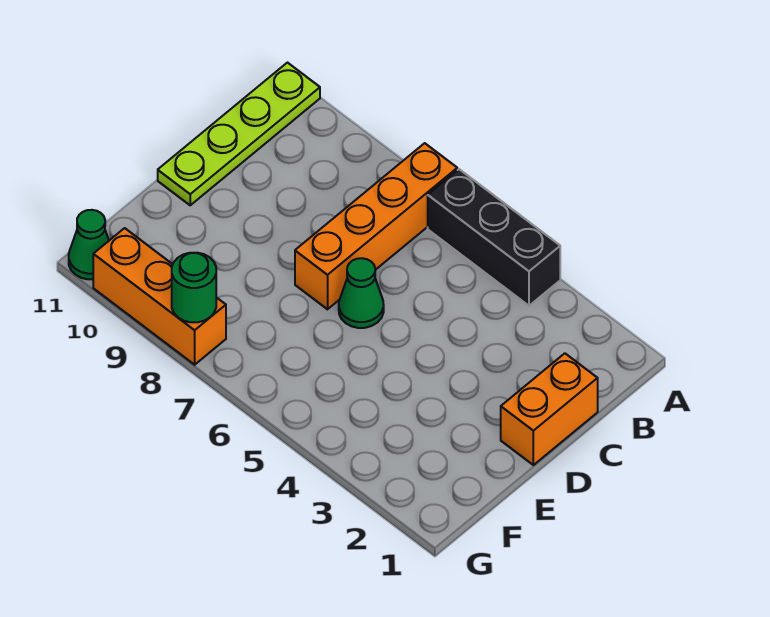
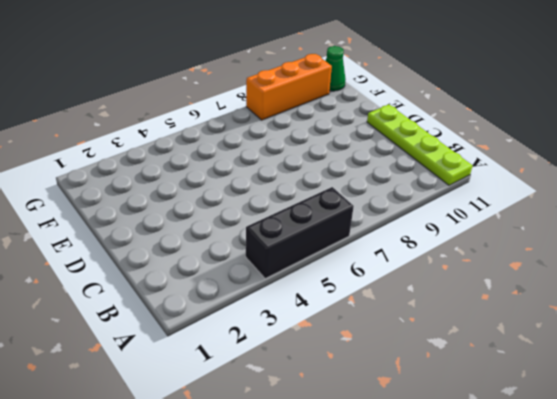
none -> orange brick A7:D7 level 1
none -> orange brick C1:D1 level 1

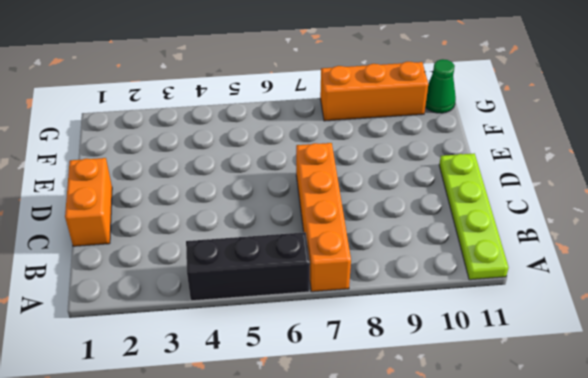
none -> green cone D6 level 1
none -> green round brick G8 level 2

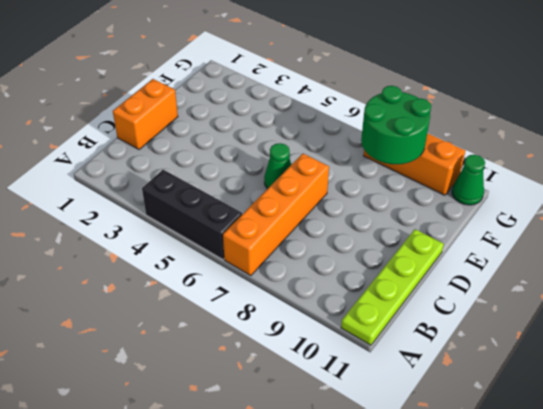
green round brick F8:G9 level 2 -> green round brick G8 level 2

